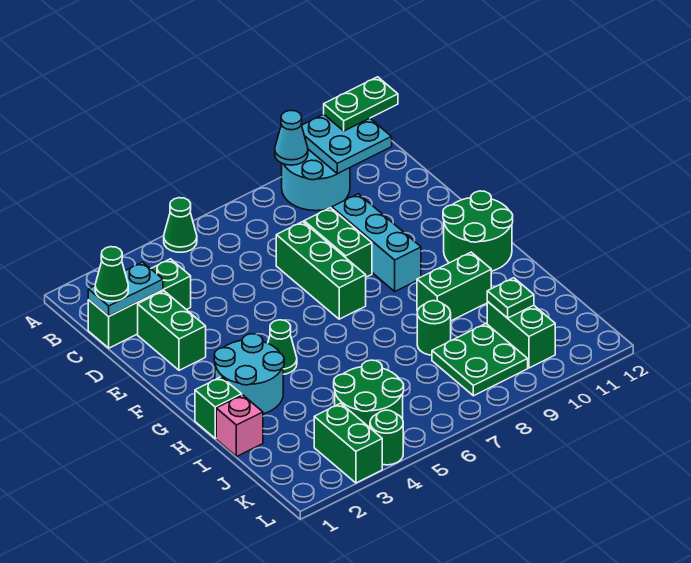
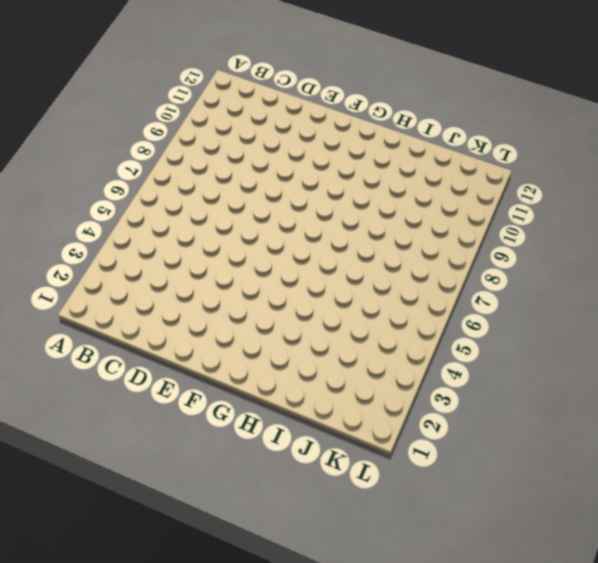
none -> green cone A5 level 1
none -> cyan round brick A9:B10 level 1
none -> green brick C1:C3 level 1

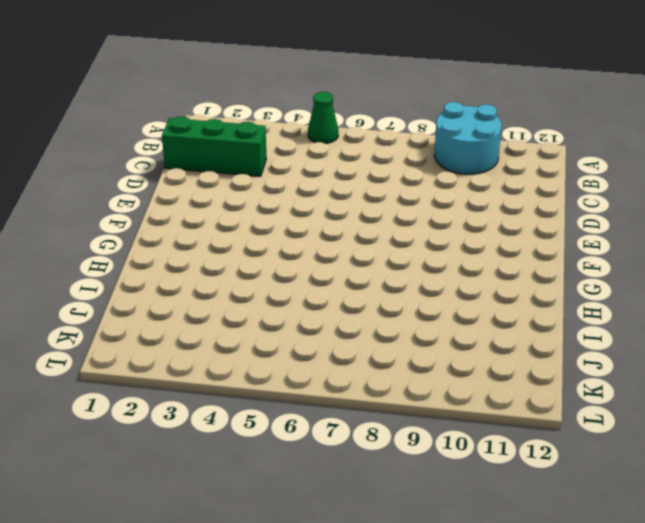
none -> green brick D2:E2 level 1
none -> green brick D7:F7 level 1
none -> green brick D8:E8 level 1

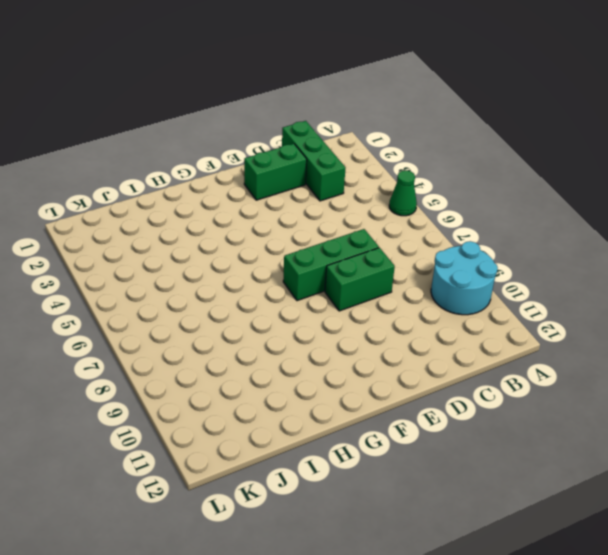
none -> cyan brick D9:F9 level 1
none -> green round brick F11:G12 level 1
none -> cyan round brick G2:H3 level 1

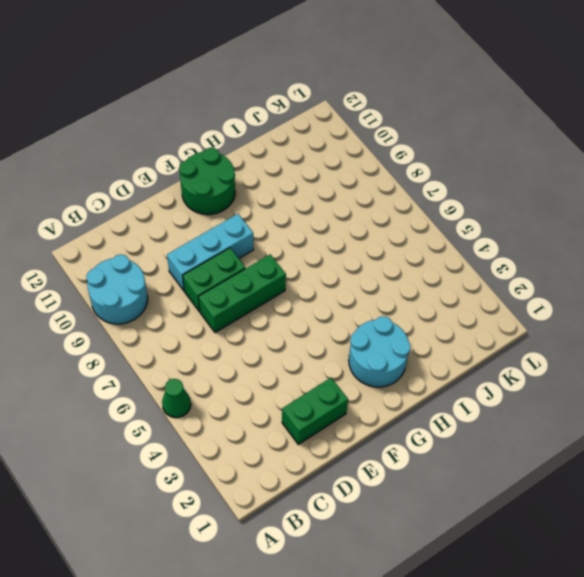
none -> green brick C1:C3 level 1
none -> green cone G4 level 1
none -> green brick H1 level 1

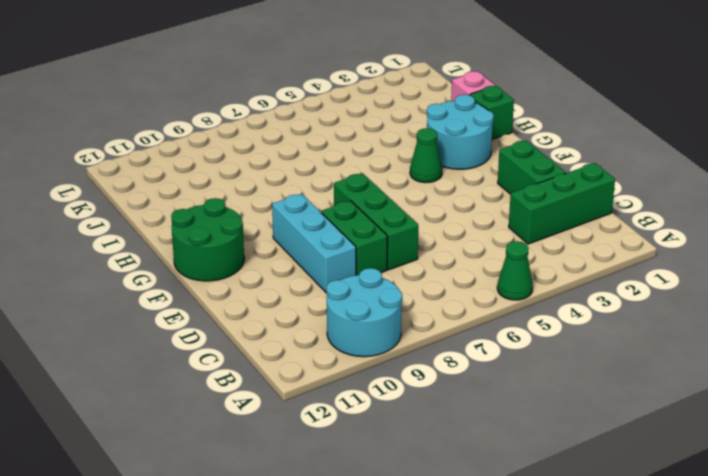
none -> green brick H9:H10 level 1
none -> green round brick I8 level 1
none -> green round brick J4:K5 level 1

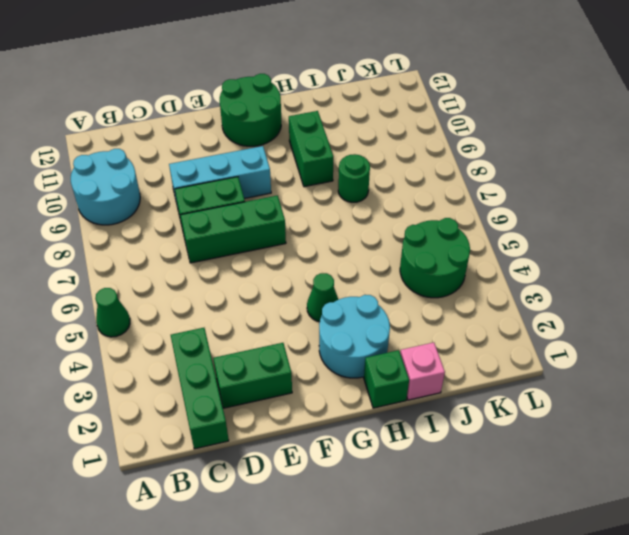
none -> green plate J8:K9 level 1
none -> green brick J10:K10 level 1
none -> green brick K3:L3 level 1

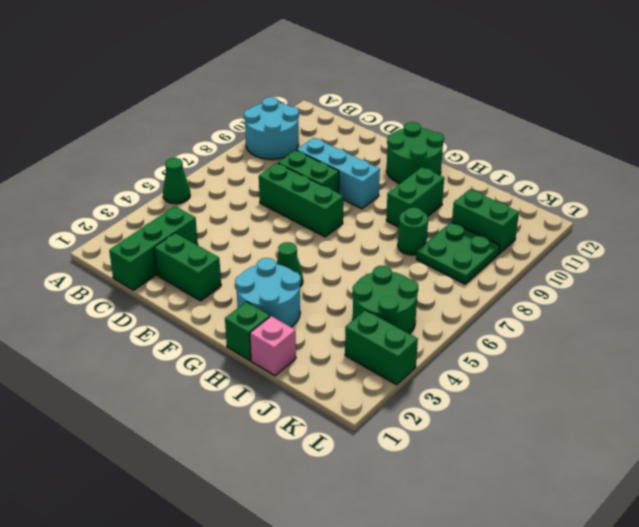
none -> green round brick L4 level 1
none -> cyan cone A9 level 2
none -> cyan plate A10:B11 level 2

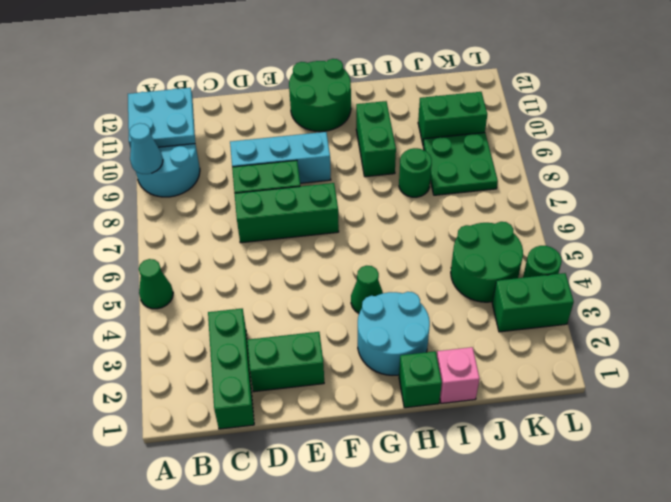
none -> cyan plate C1:C2 level 2
none -> green plate J10 level 2
none -> green plate A11:A12 level 3

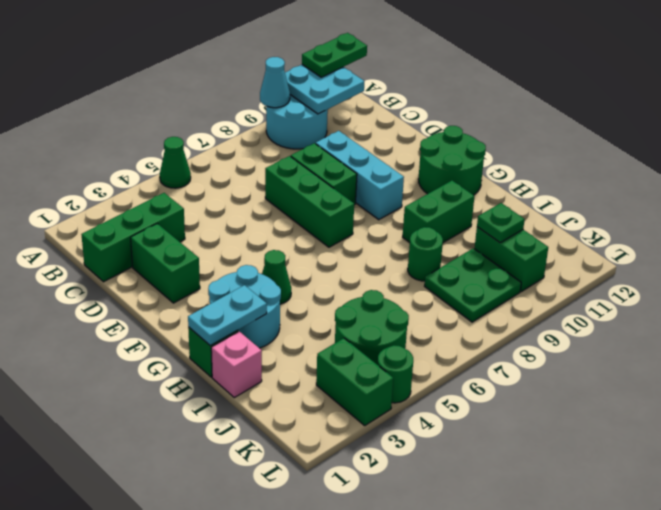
cyan plate H1:H2 level 2 -> cyan plate C1:C2 level 2
none -> green cone C1 level 3

